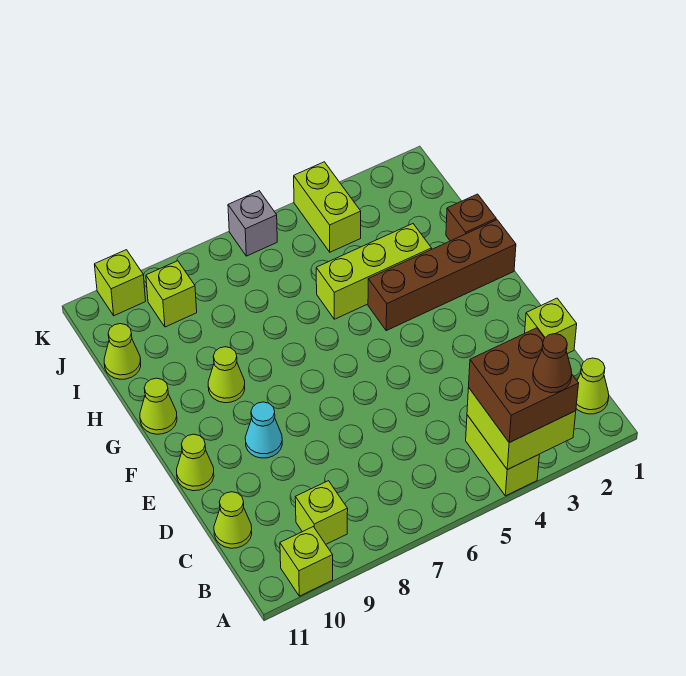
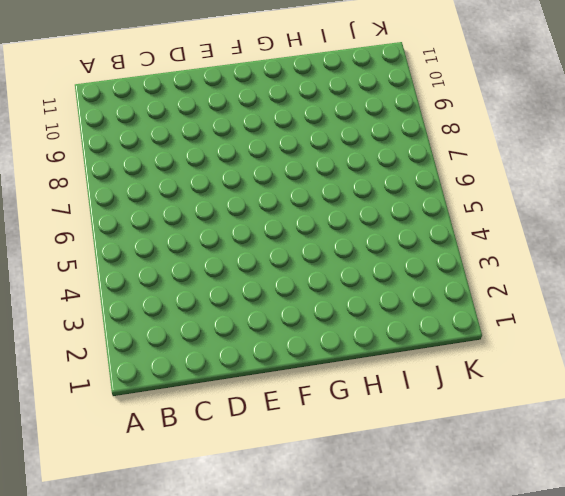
none -> lime brick A4:B4 level 1
none -> lime brick A10 level 1
none -> lime cone B1 level 1

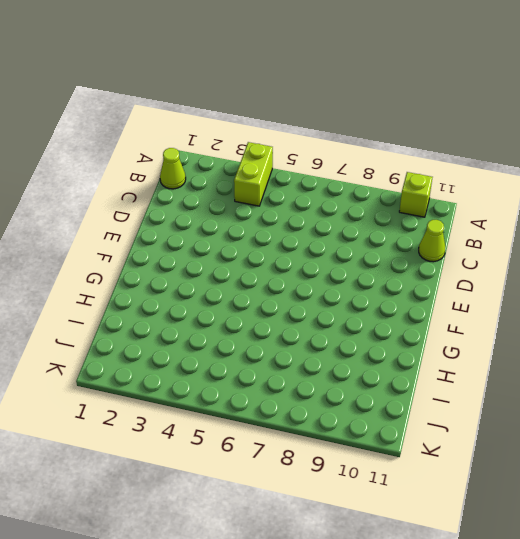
none -> lime brick B9 level 1
none -> lime brick D1 level 1
none -> cyan cone E9 level 1

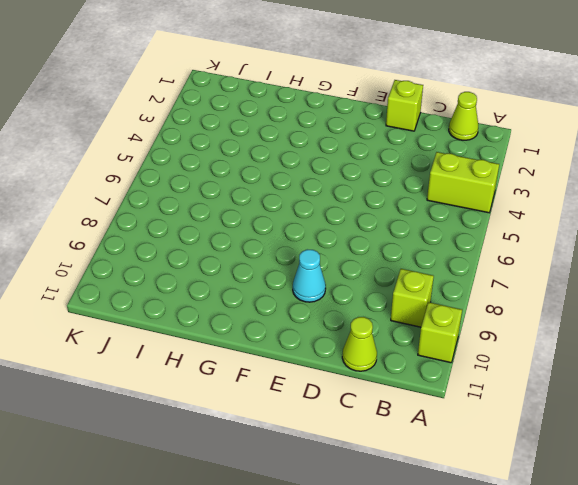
none -> lime cone E11 level 1
none -> brown brick G1:G4 level 1
none -> lime cone G9 level 1

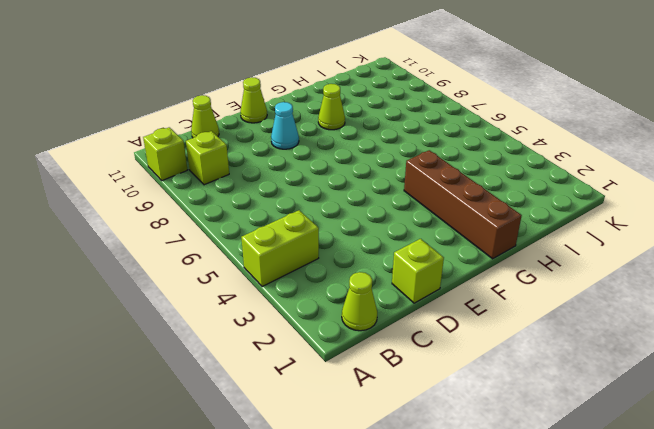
none -> lime cone G11 level 1
none -> brown brick H1 level 1
none -> lime brick H3:H5 level 1

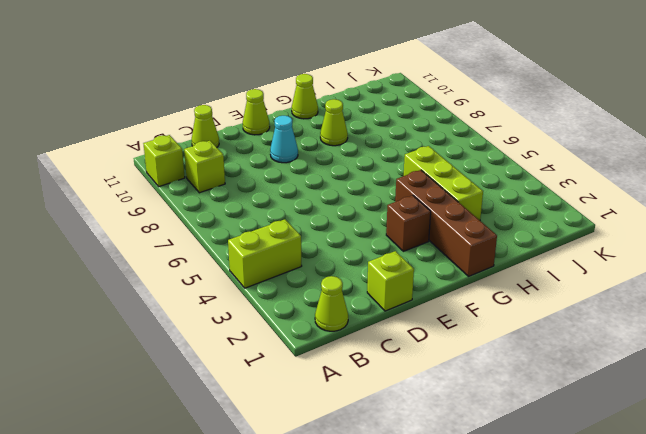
brown brick F3 level 1 -> brown brick H1 level 1
none -> lime cone I11 level 1
none -> lime brick J4:K4 level 1
none -> lime brick J9 level 1

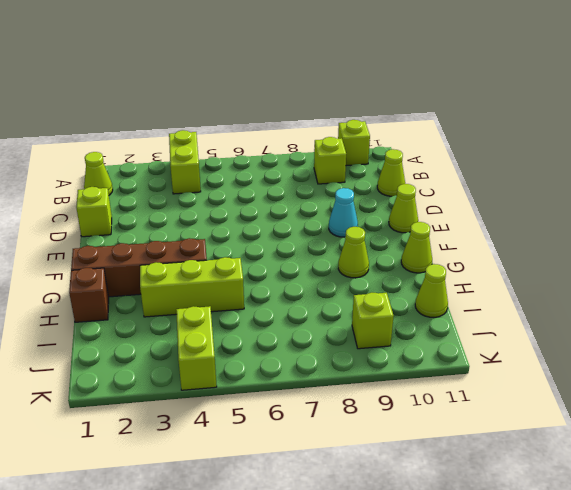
none -> grey brick K6 level 1
none -> lime brick K10 level 1
none -> lime brick A3:B4 level 2

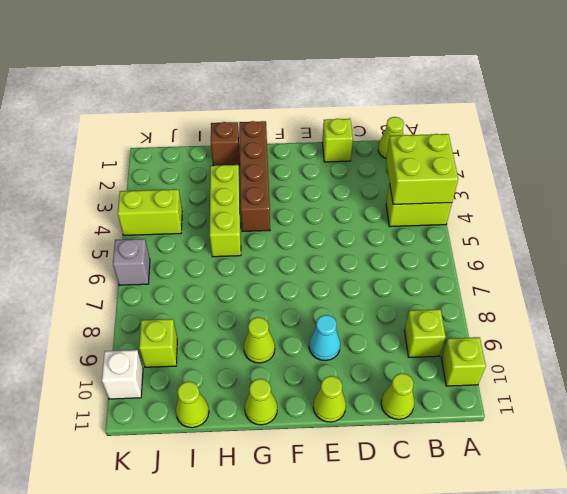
white brick K10 level 1 -> lime brick K10 level 1
none -> brown brick A3:B4 level 3
none -> brown cone A3 level 4

